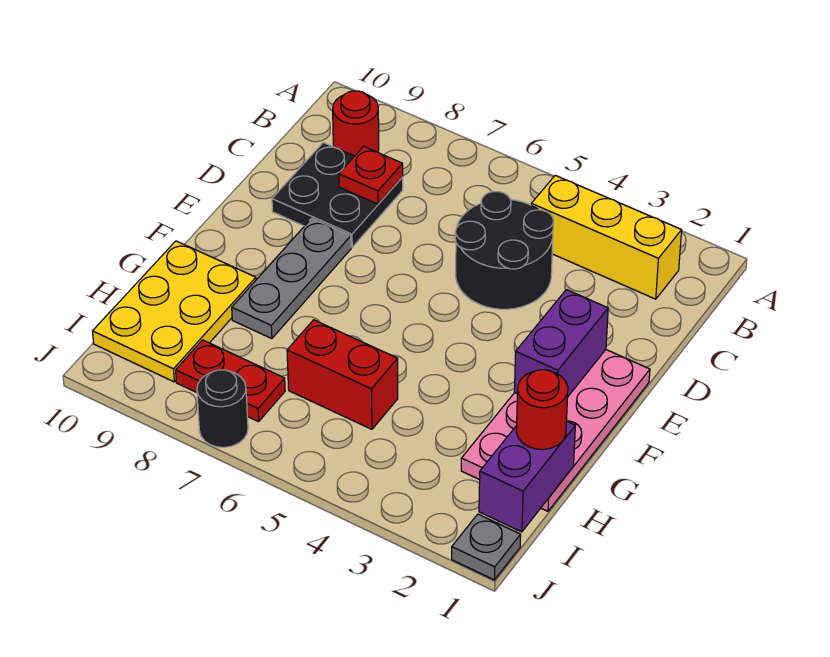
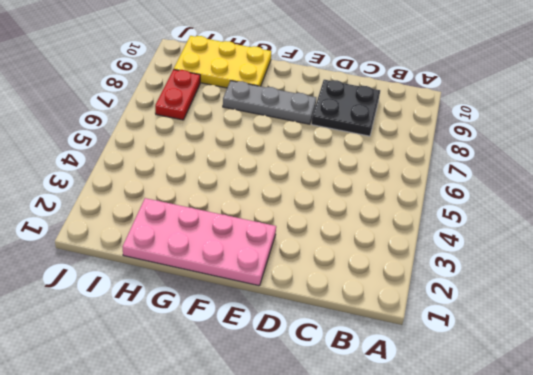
none -> yellow brick B2:B4 level 1
none -> red round brick B9 level 1
none -> black round brick C4:D5 level 1

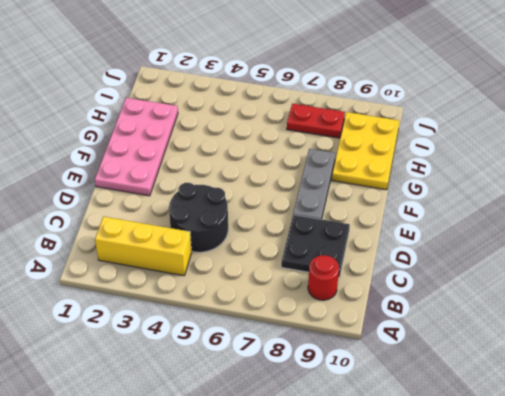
none -> red brick H5:H6 level 1
none -> grey plate J1 level 1
none -> black round brick J7 level 1

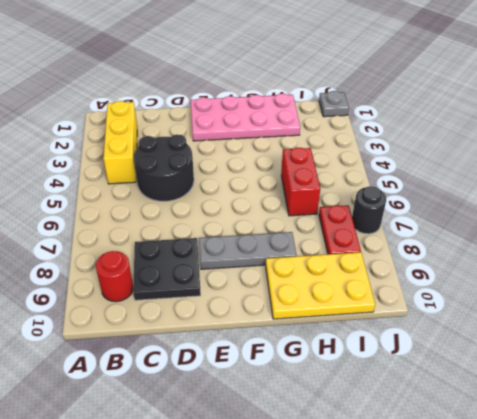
none -> red plate C8 level 2
none -> purple brick E2:F2 level 2
none -> purple brick H1:I1 level 2

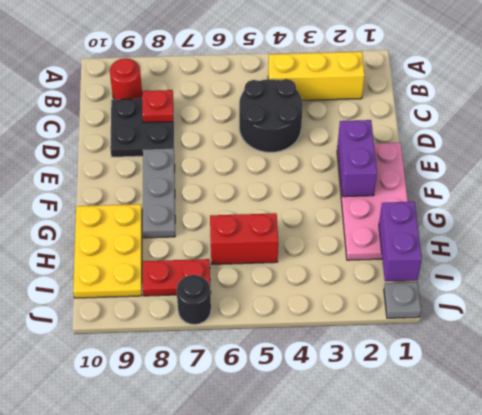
none -> red round brick H1 level 3

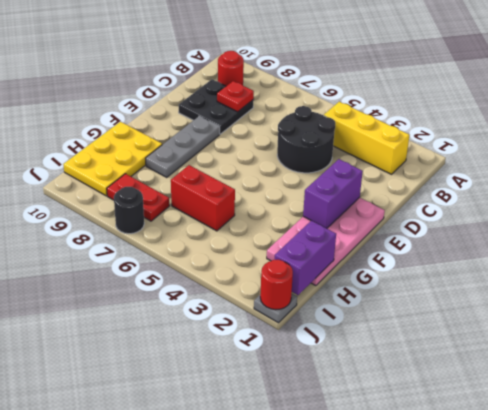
red round brick J1 level 2 -> red round brick H1 level 3

